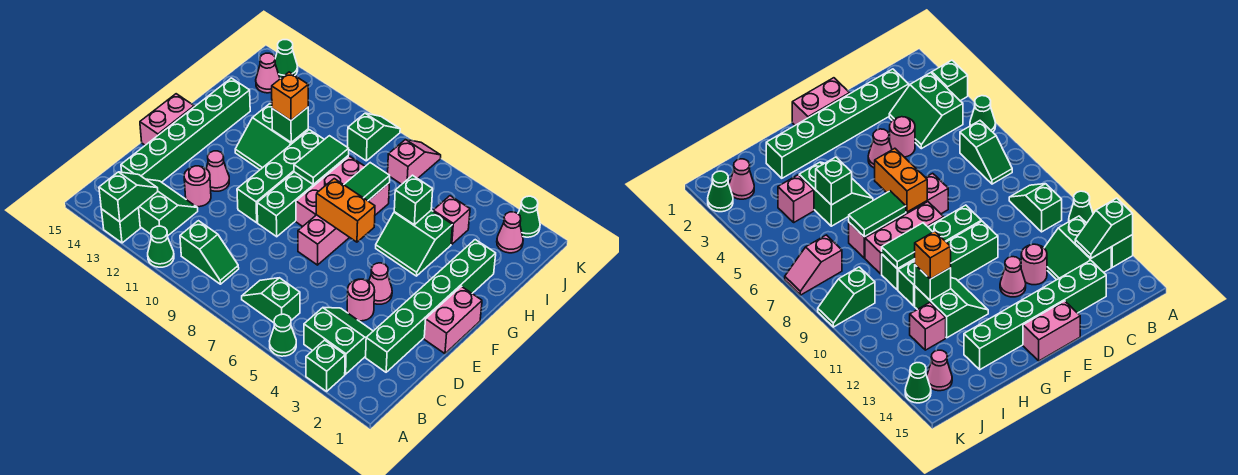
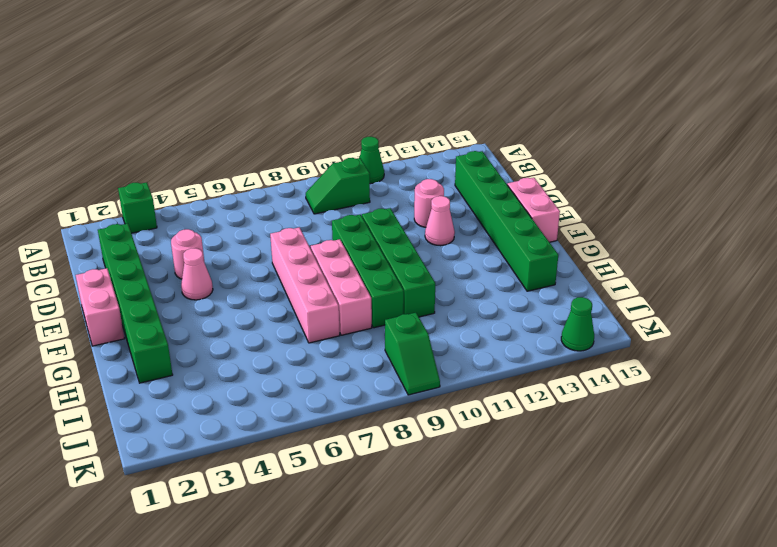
none -> green cone A5 level 1
none -> green brick A13 level 1
none -> green slope B3:C4 level 1 top B
none -> green slope B6:B7 level 1 top 6

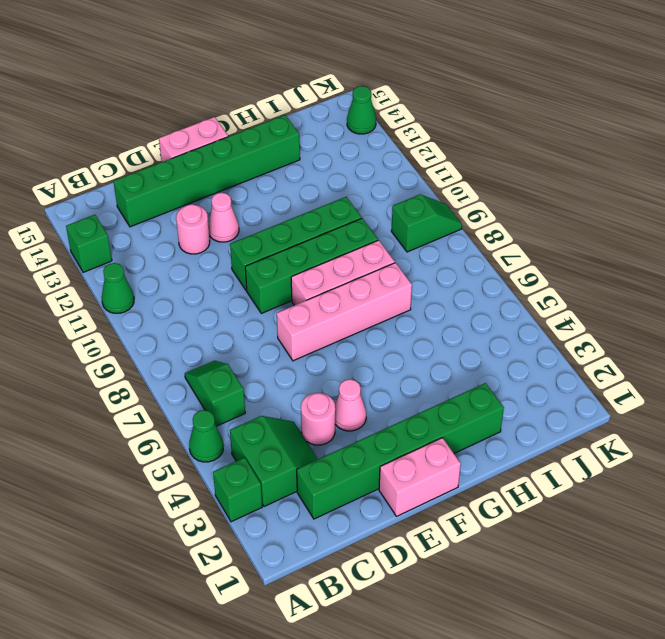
none -> green slope B9:B10 level 1 top 10
none -> green slope B12:C13 level 1 top B
none -> green slope G4:H5 level 1 top H
none -> green slope G11:H12 level 1 top H

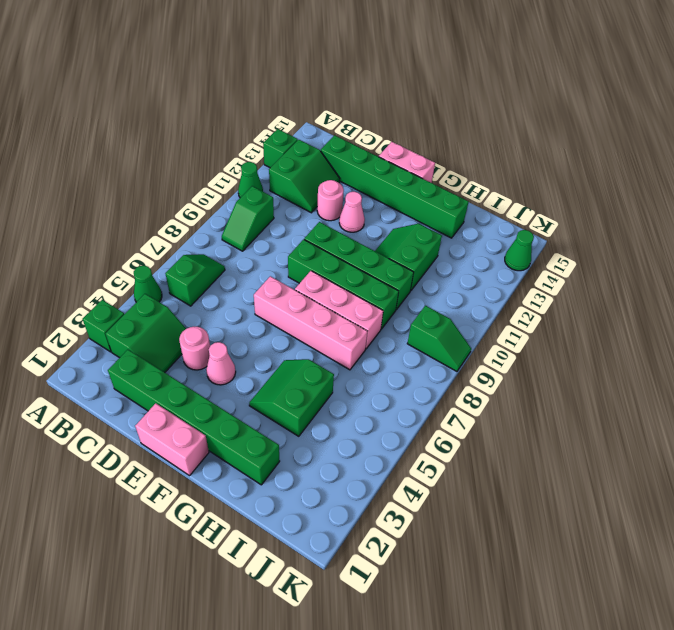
none -> pink brick I4 level 1
none -> pink brick I12 level 1
none -> pink cone J2 level 1
none -> pink slope J7:K7 level 1 top J

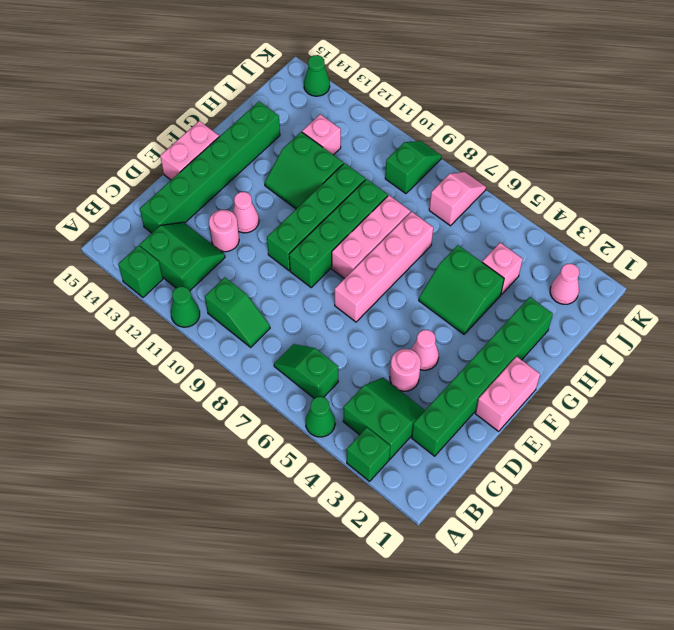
none -> pink cone J14 level 1
none -> green cone K2 level 1
none -> green slope A13:B13 level 2 top A
none -> orange brick F6:F7 level 2

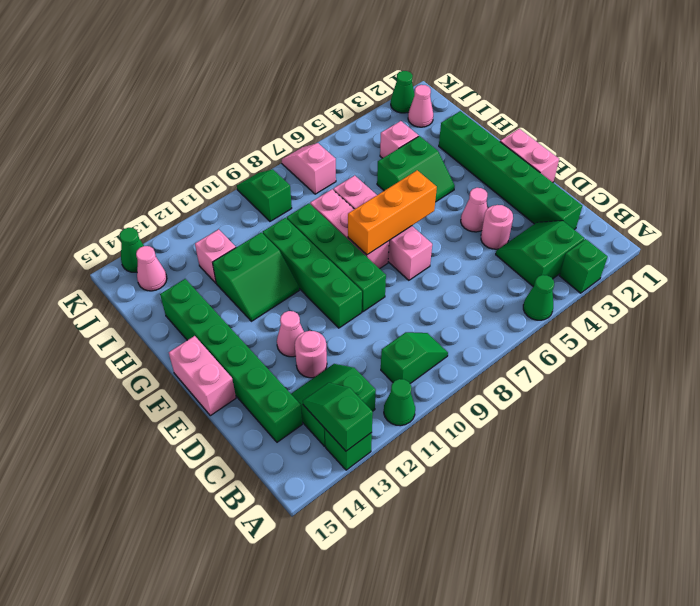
orange brick F6:F8 level 2 -> orange brick F6:F7 level 2
none -> green slope B6:B7 level 1 top 6
none -> green tile G7:H7 level 2
none -> green tile G9:H9 level 2
none -> green brick H5 level 2

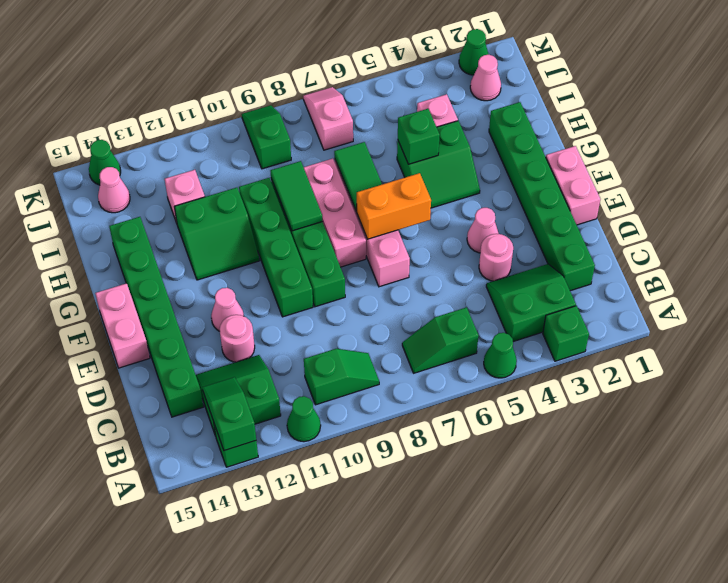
none -> green brick H11 level 2
none -> orange brick H11 level 3

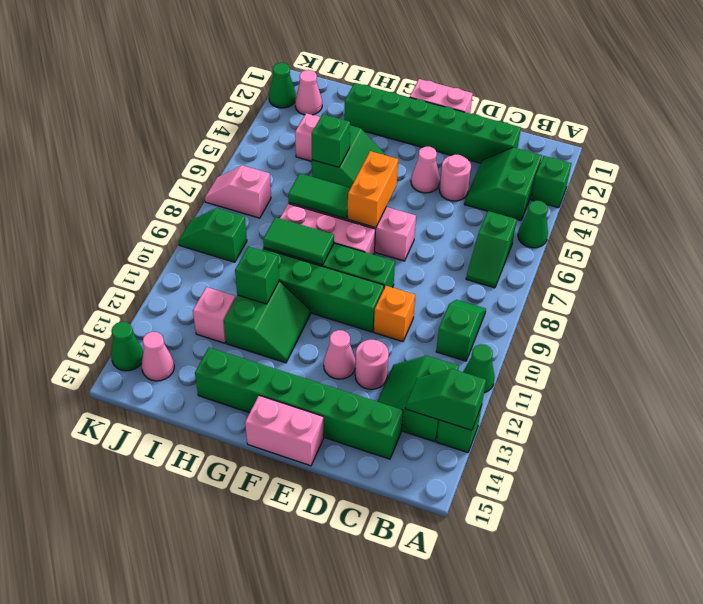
orange brick D10 level 1 -> orange brick H11 level 3

